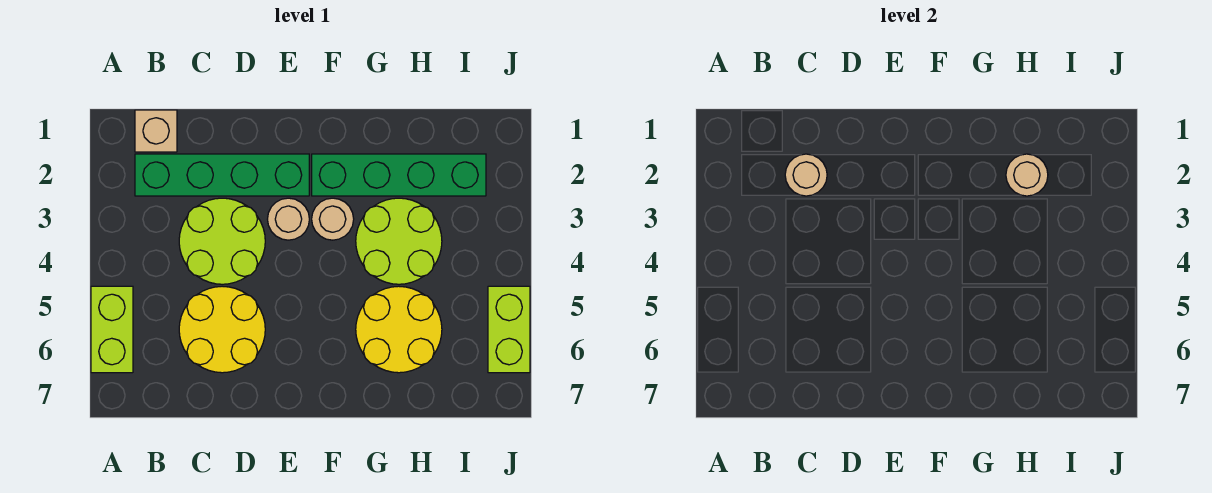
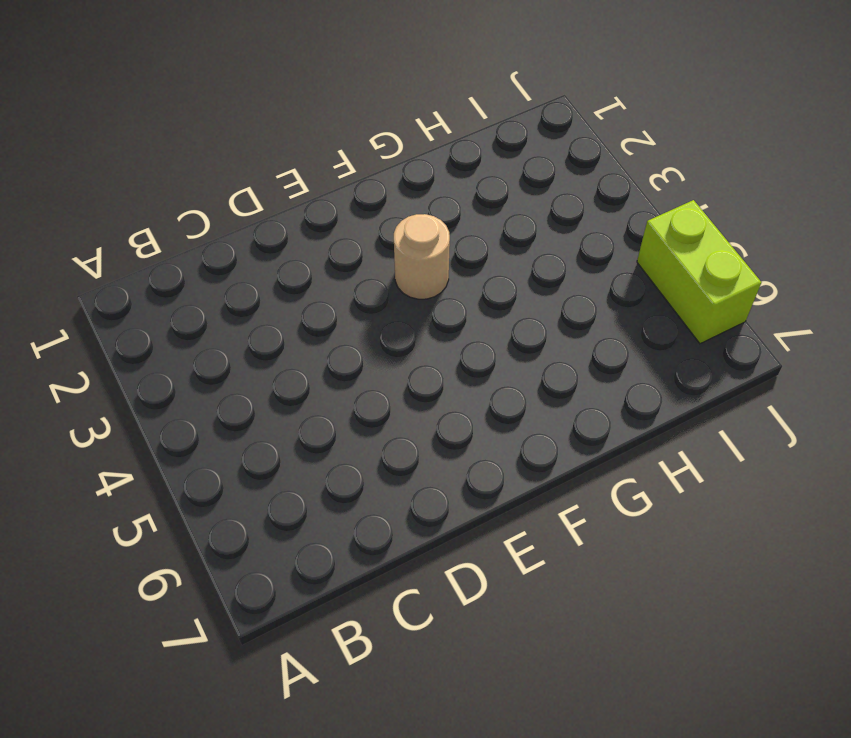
none -> lime brick A5:A6 level 1
none -> tan brick B1 level 1
none -> green brick B2:E2 level 1

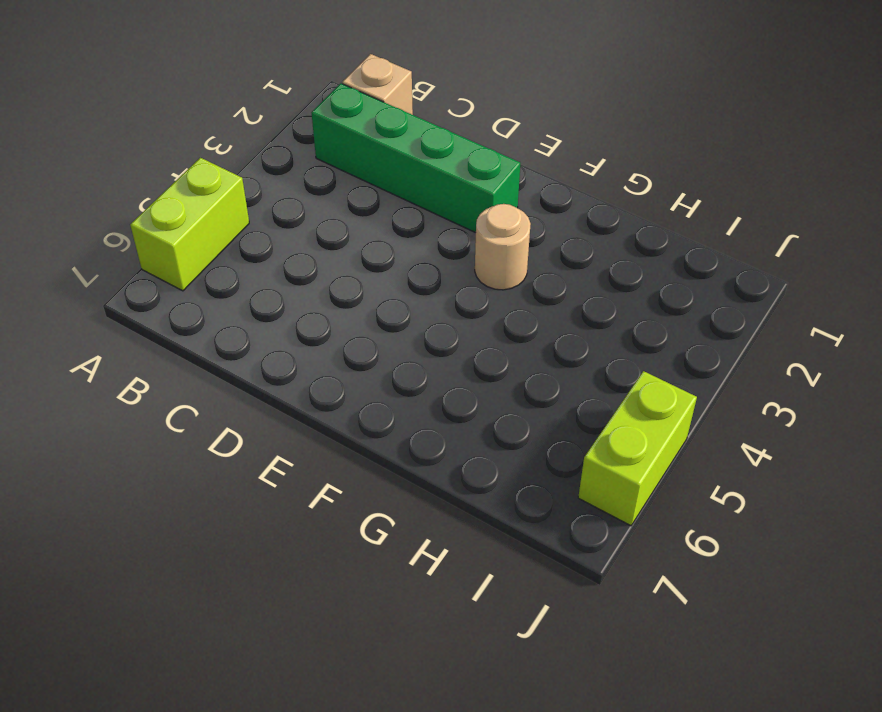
none -> lime round brick C3:D4 level 1
none -> yellow round brick C5:D6 level 1
none -> tan round brick E3 level 1

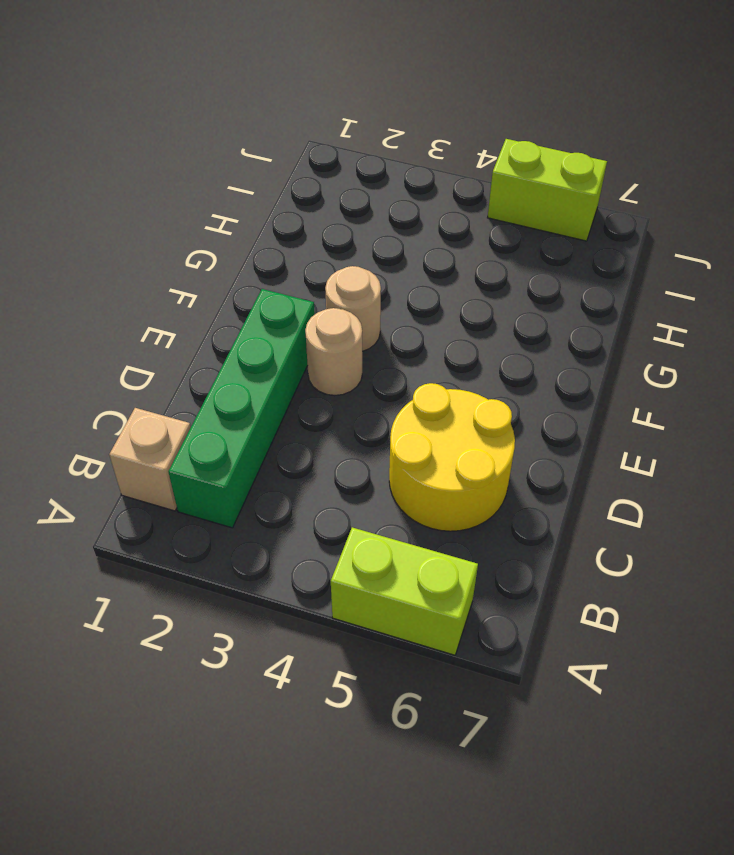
none -> lime round brick C3:D4 level 1
none -> green brick F2:I2 level 1
none -> lime round brick G3:H4 level 1

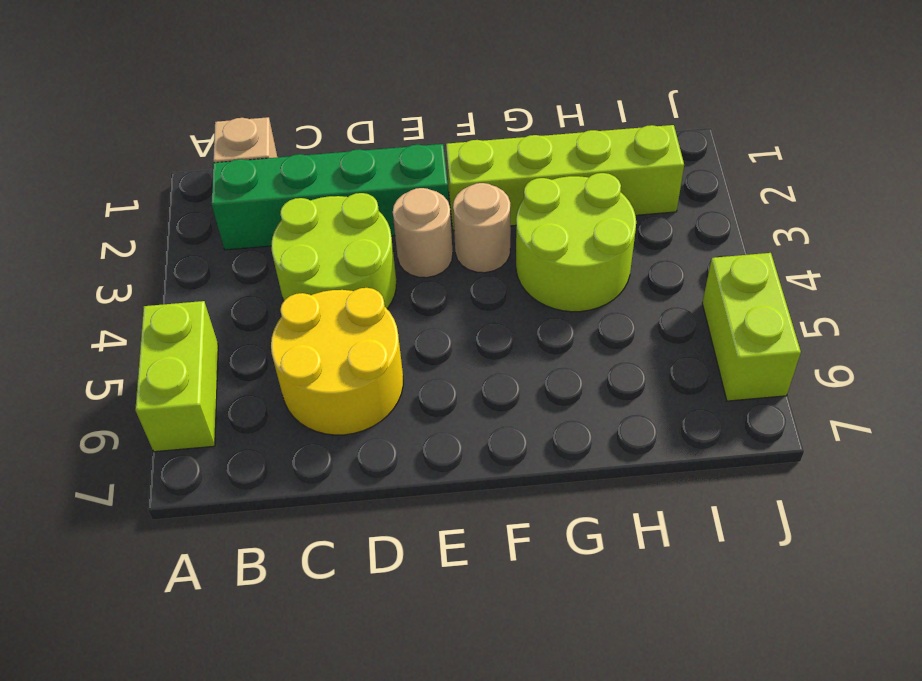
lime brick F2:I2 level 1 -> green brick F2:I2 level 1
none -> yellow round brick G5:H6 level 1
none -> tan round brick C2 level 2
none -> tan round brick H2 level 2

